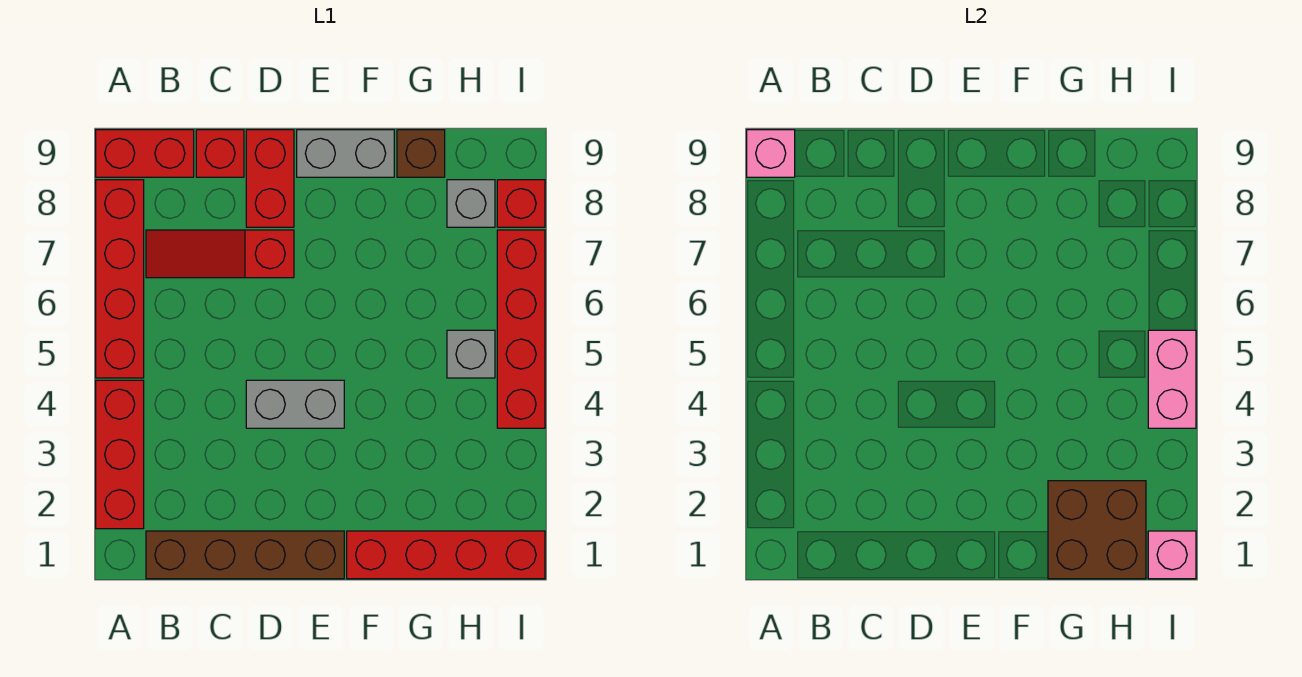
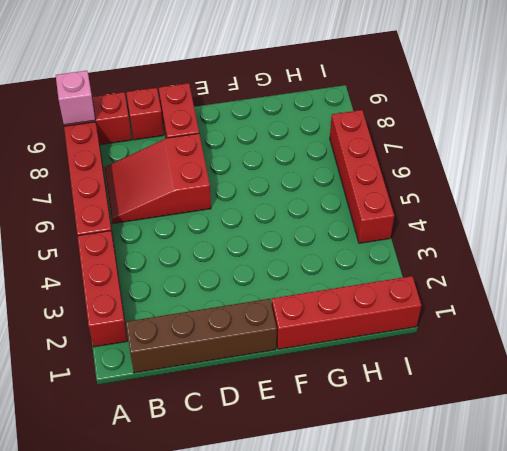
red slope B6:D7 level 1 top D -> red slope B7:D7 level 1 top D
none -> grey brick D4:E4 level 1
none -> grey brick E9:F9 level 1
none -> brown brick G9 level 1

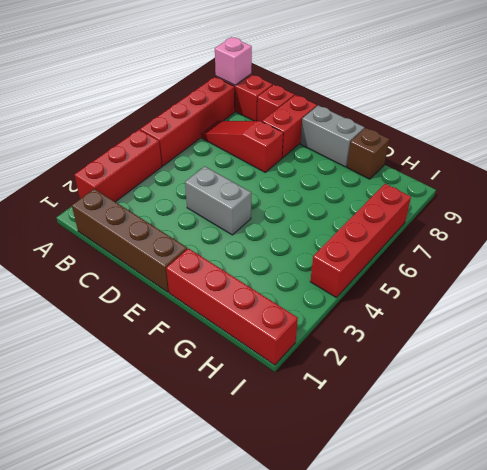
none -> grey brick H5 level 1
none -> grey brick H8 level 1
none -> red brick I8 level 1

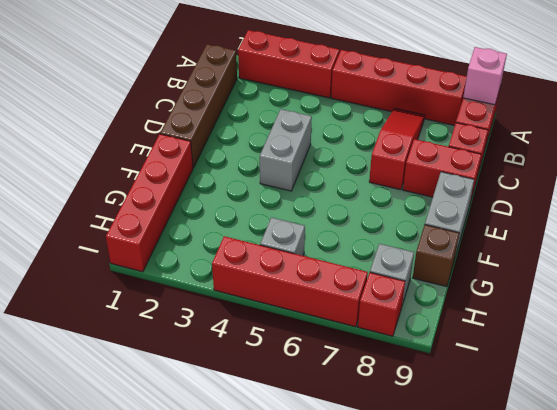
none -> brown brick G1:H2 level 2
none -> pink brick I1 level 2
none -> pink brick I4:I5 level 2

